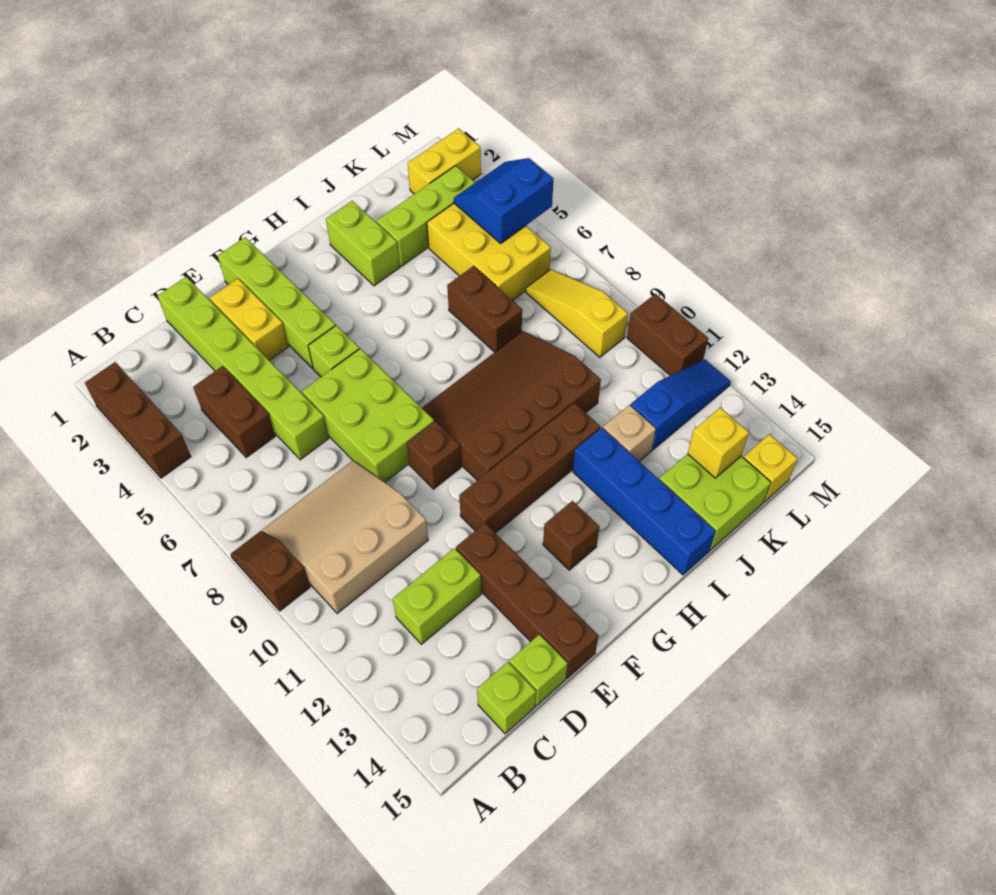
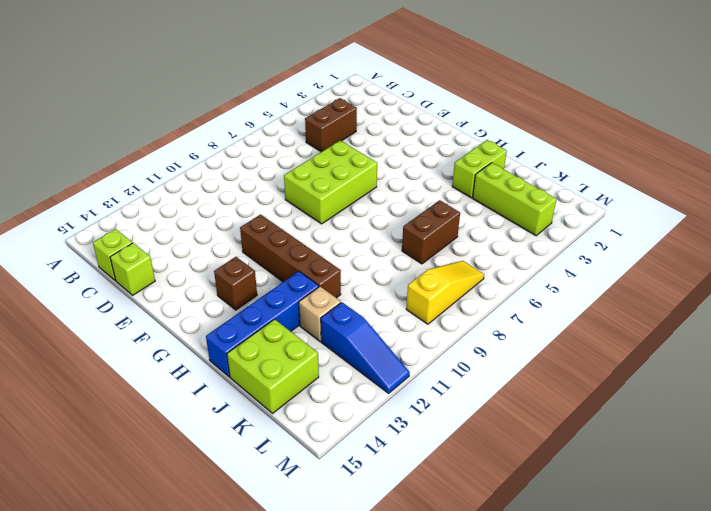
none -> brown brick A2:A4 level 1
none -> brown slope A8:A9 level 1 top 9
none -> tan slope B8:D10 level 1 top 10
none -> lime brick C12:D12 level 1

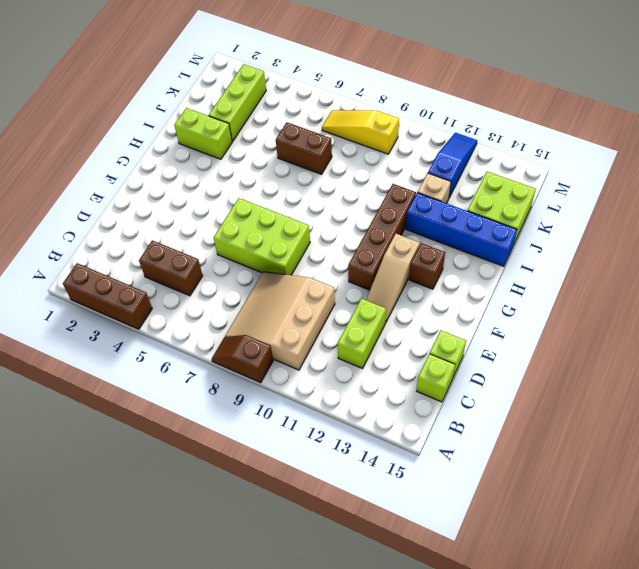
tan slope E12:G12 level 1 top G -> brown brick E12:E15 level 1
none -> lime brick D1:D6 level 1
none -> yellow brick E2:E3 level 1
none -> lime brick F1:F4 level 1
none -> lime brick F5 level 1

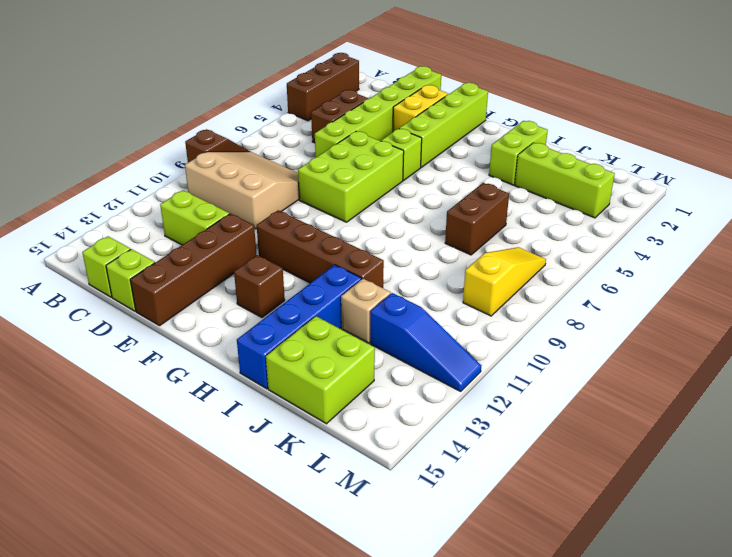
none -> brown brick F9 level 1
none -> brown slope G8:J10 level 1 top 10
none -> yellow brick K4:L6 level 1
none -> yellow brick L2:M2 level 1

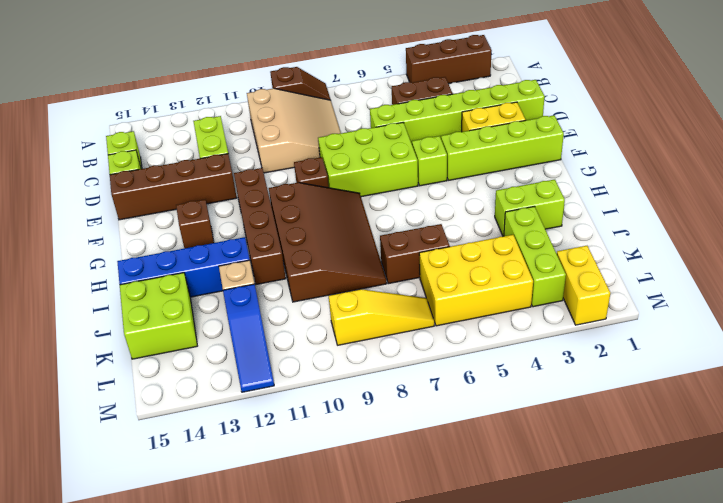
none -> yellow brick L15 level 1
none -> brown brick M10:M11 level 1
none -> yellow brick K14 level 2
none -> blue slope L4:M5 level 2 top 5

